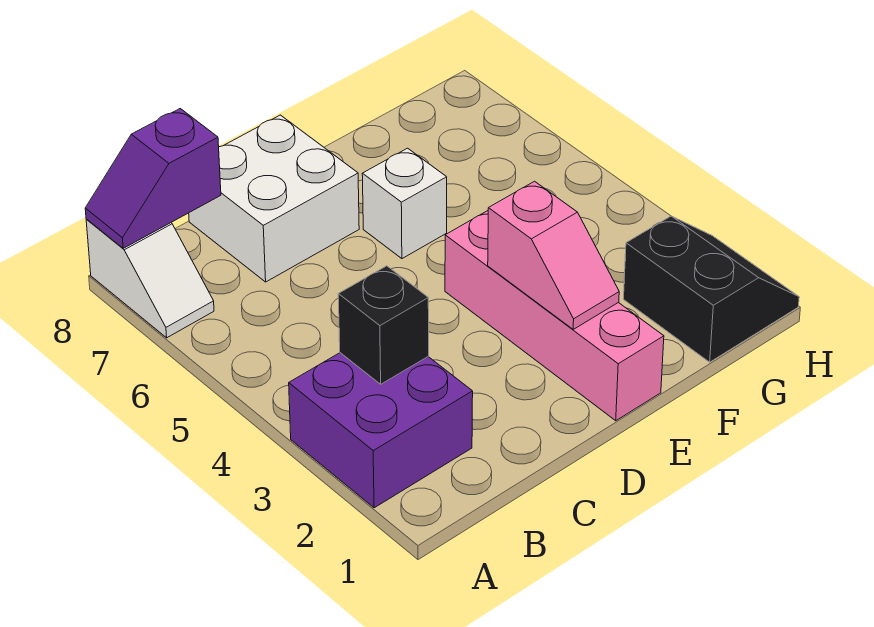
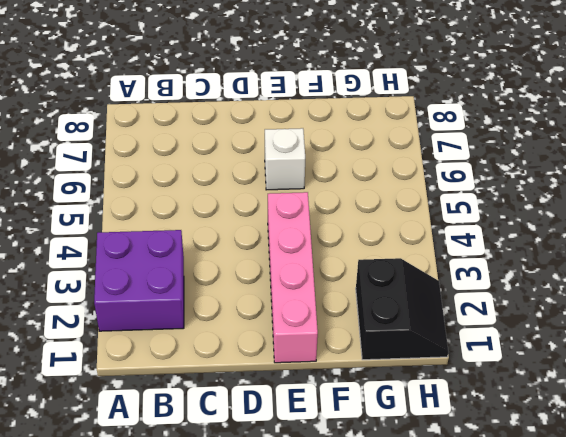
none -> white slope A7:A8 level 1 top 8
none -> white brick C7:D8 level 1

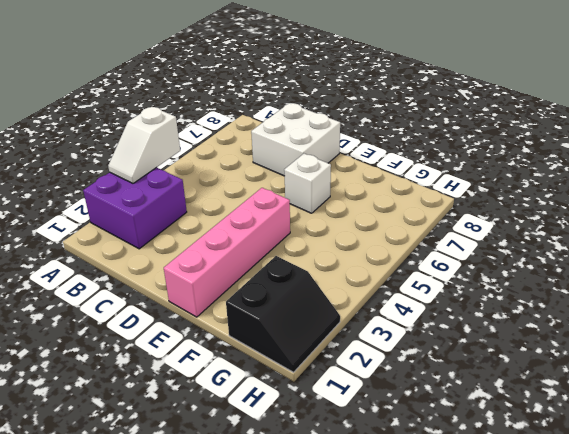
white slope A3:A4 level 2 top 4 -> white slope A7:A8 level 1 top 8
none -> purple slope A8:B8 level 2 top B
none -> black brick B3 level 2

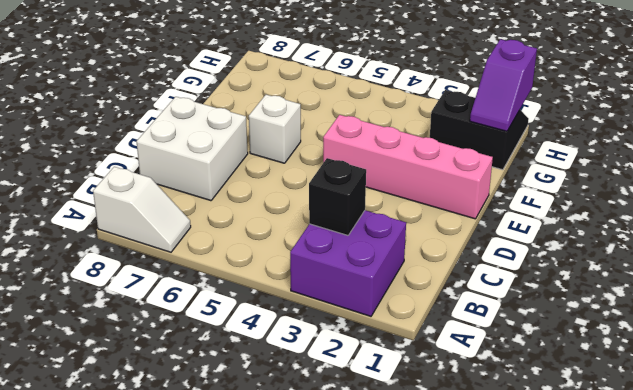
purple slope G1:H1 level 2 top H -> purple slope A8:B8 level 2 top B
none -> pink slope E2:E3 level 2 top 3

